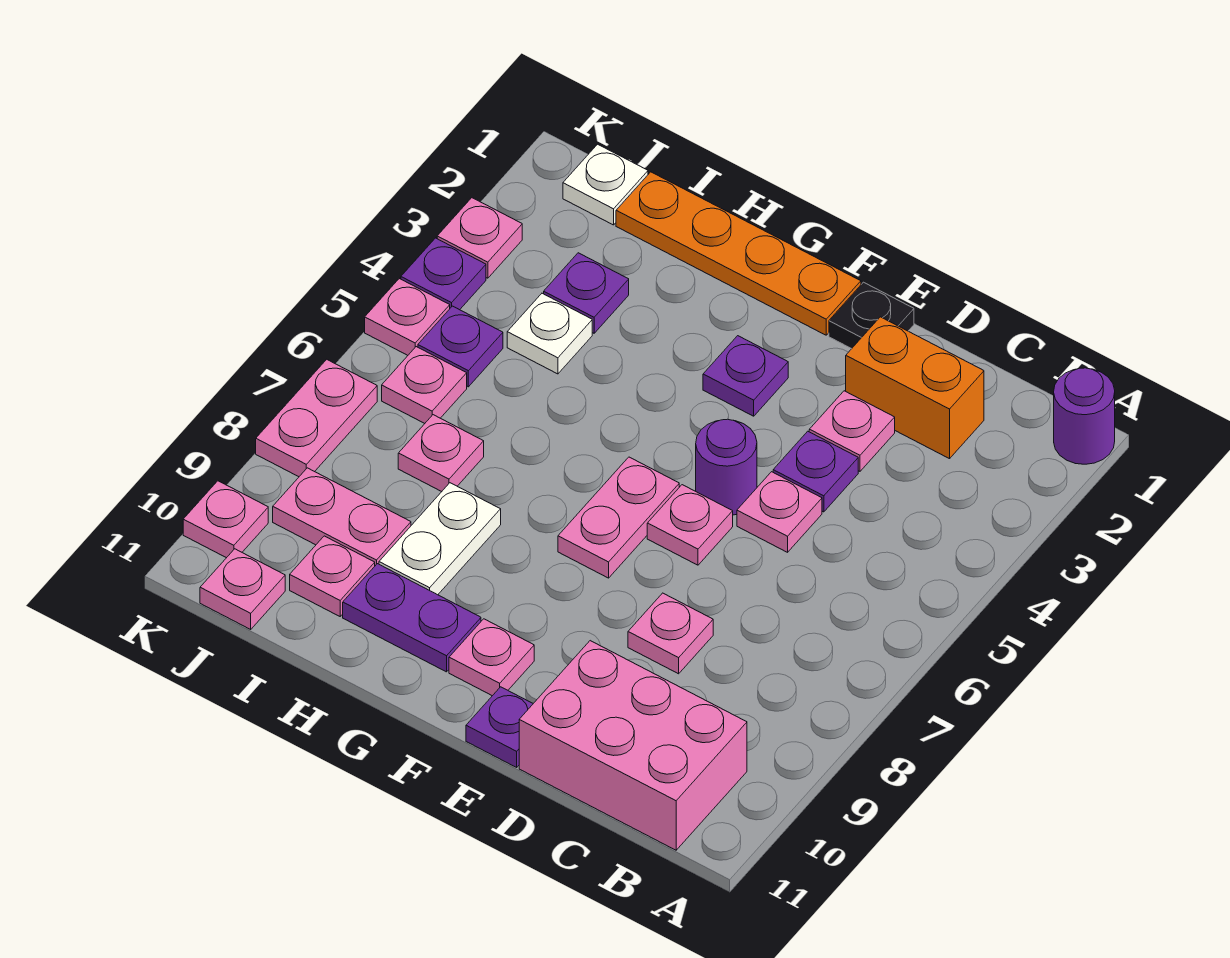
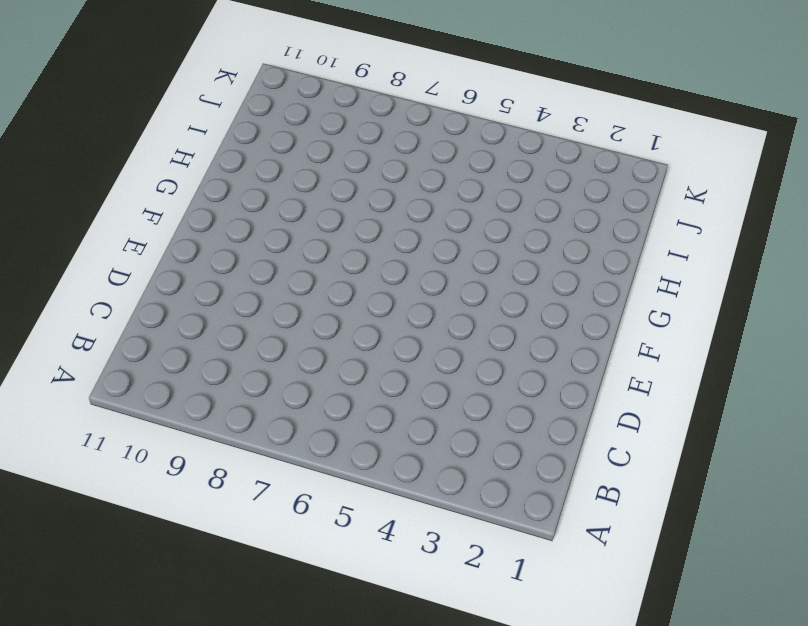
none -> purple round brick A1 level 1
none -> pink brick B10:D11 level 1
none -> orange brick C2:D2 level 1
none -> pink plate D3 level 1

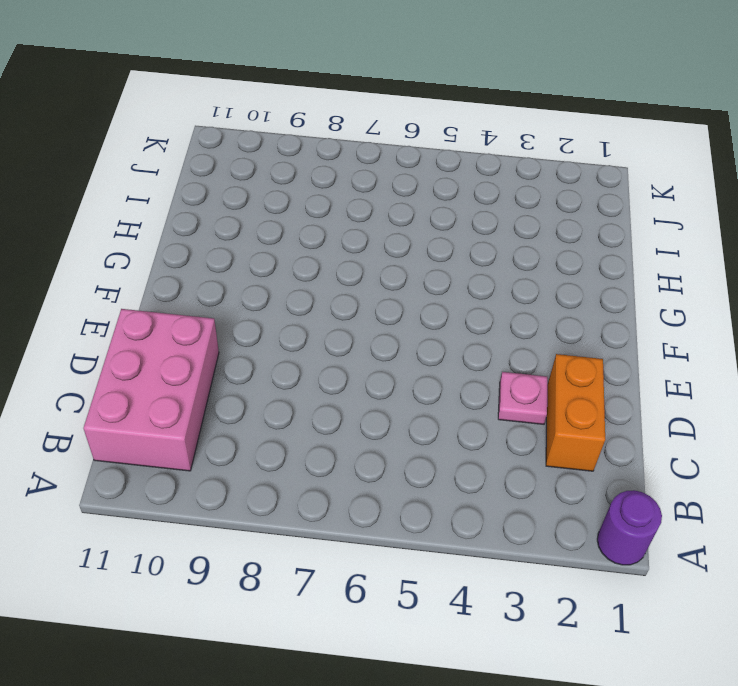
none -> purple plate D4 level 1
none -> pink plate D5 level 1
none -> pink plate D8 level 1
none -> black plate E1 level 1

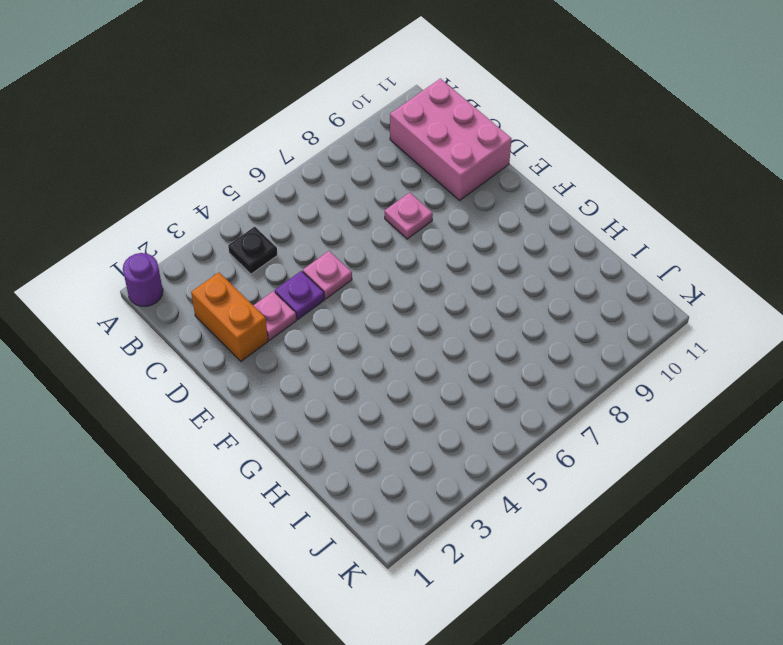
black plate B4 level 1 -> black plate E1 level 1
none -> purple round brick E5 level 1
none -> pink plate E6 level 1
none -> purple plate E11 level 1
none -> orange plate F1:I1 level 1

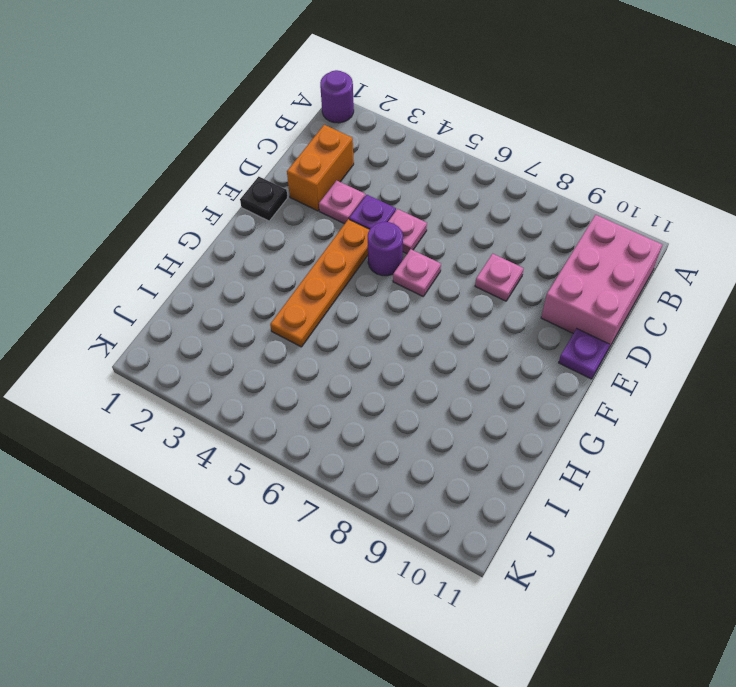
orange plate E4:H4 level 1 -> orange plate F1:I1 level 1
none -> purple plate F3 level 1
none -> pink plate F6:F7 level 1
none -> pink plate F10 level 1
none -> purple plate G10:H10 level 1

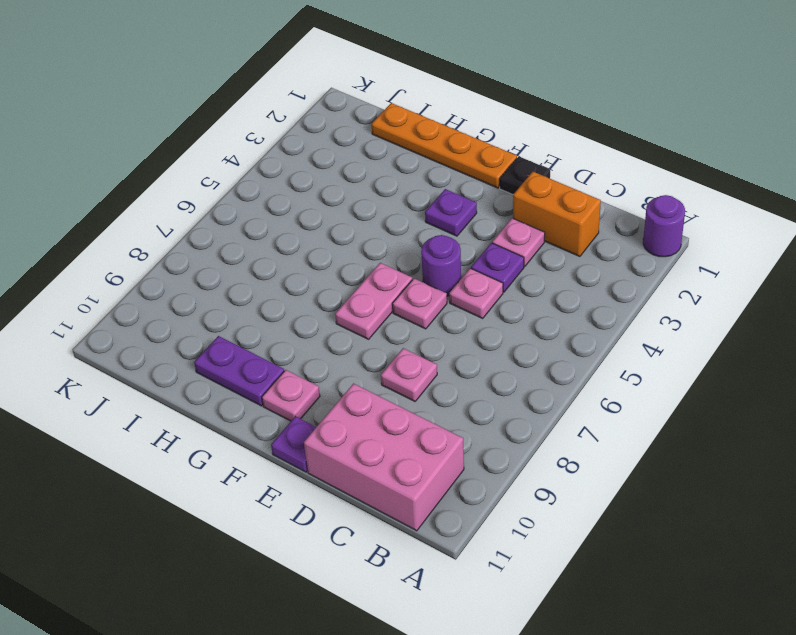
none -> white plate H8:H9 level 1
none -> purple plate I3 level 1
none -> white plate I4 level 1
none -> pink plate I7 level 1

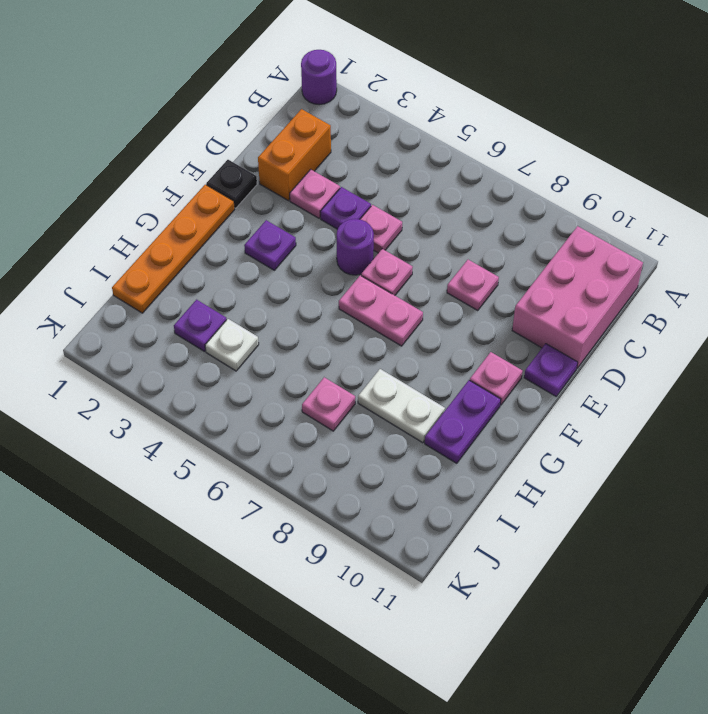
none -> pink plate I9:J9 level 1
none -> pink plate I10 level 1
none -> white plate J1 level 1
none -> purple plate J5 level 1

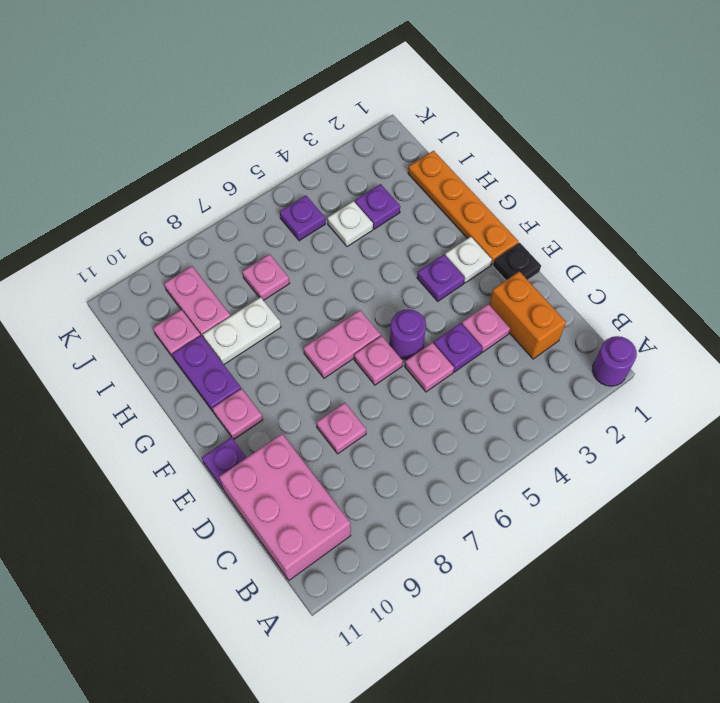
white plate F2 level 1 -> white plate J1 level 1
none -> pink plate J6 level 1
none -> pink plate J11 level 1
none -> pink plate K3 level 1
none -> purple plate K4 level 1

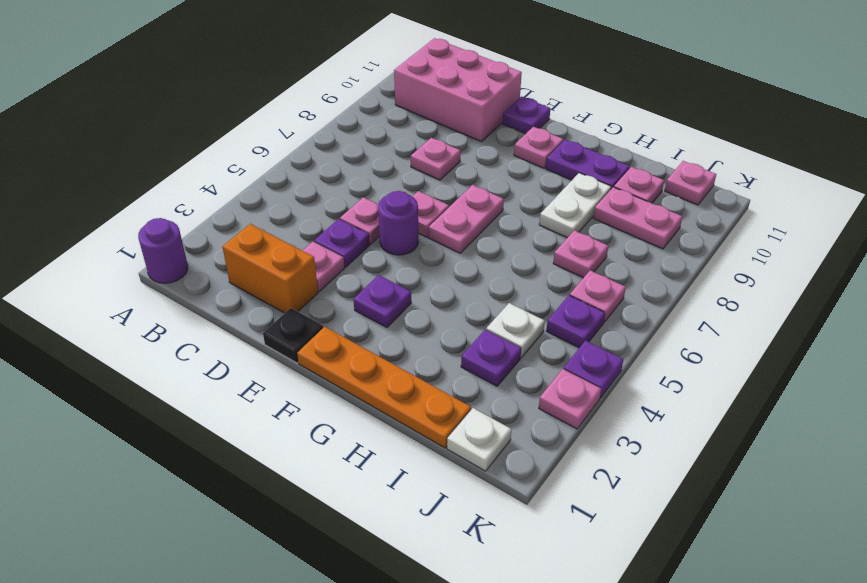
none -> pink plate K5 level 1
none -> pink plate K7:K8 level 1
none -> pink plate K10 level 1

